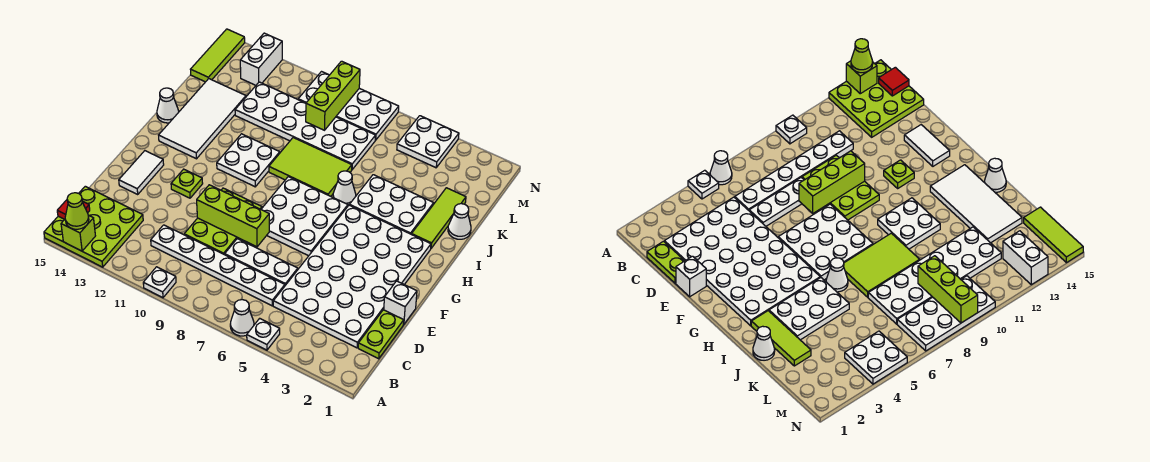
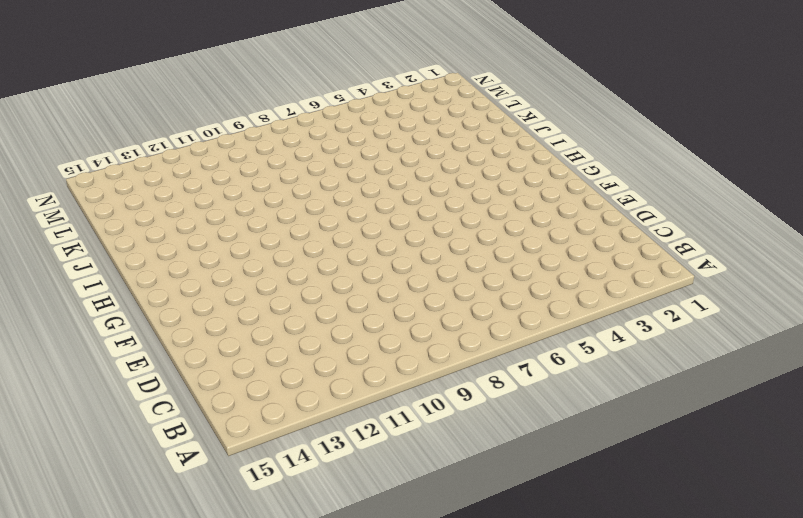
none -> white plate A5 level 1
none -> white cone A6 level 1
none -> white plate A10 level 1
none -> lime plate A13:C15 level 1

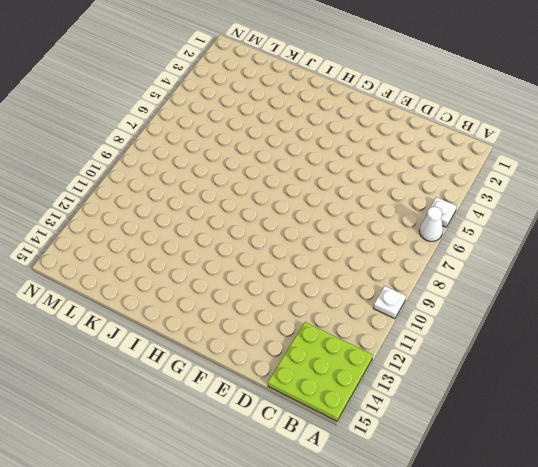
none -> lime plate C1:D1 level 1
none -> white plate C2:H5 level 1
none -> white plate C6:C11 level 1
none -> white plate D6:D8 level 1

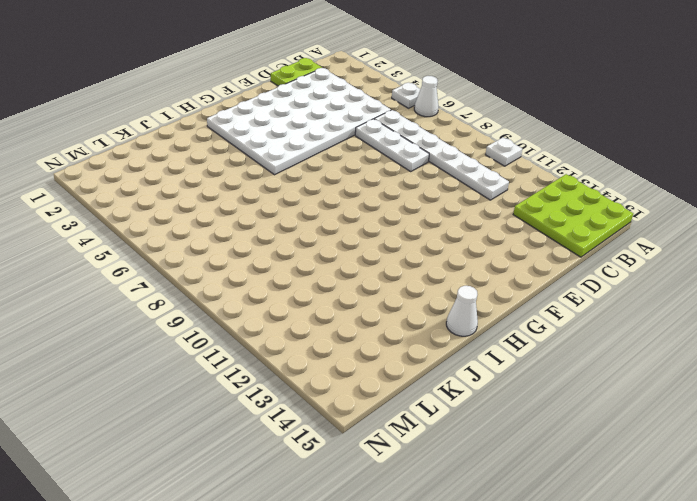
none -> lime plate D9:F10 level 1
none -> white brick E1 level 1
none -> white tile E14:F14 level 1
none -> white plate F6:H8 level 1

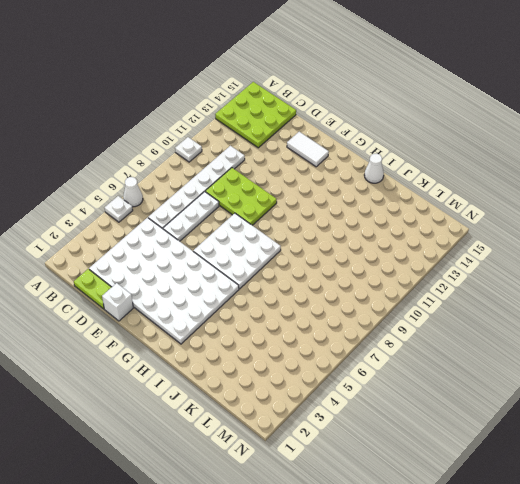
none -> lime plate F12 level 1
none -> white plate H10:I11 level 1
none -> white tile H13:K14 level 1
none -> lime tile I2:K2 level 1

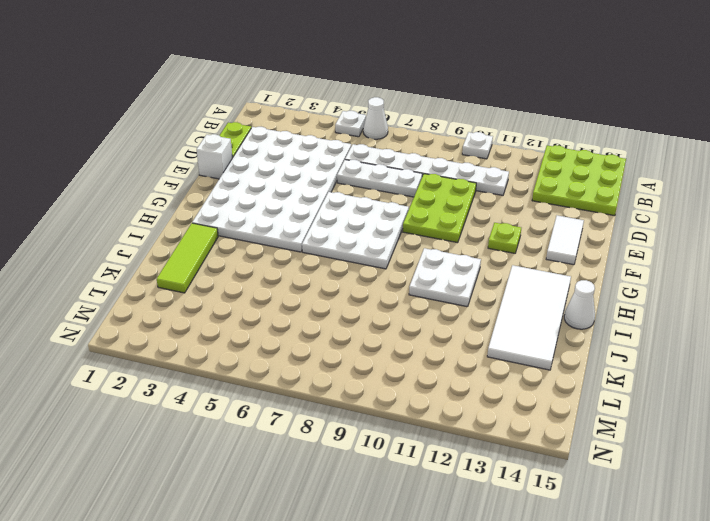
none -> white plate I3:J5 level 1
none -> white cone I6 level 1
none -> lime tile I7:J9 level 1
none -> white cone J1 level 1

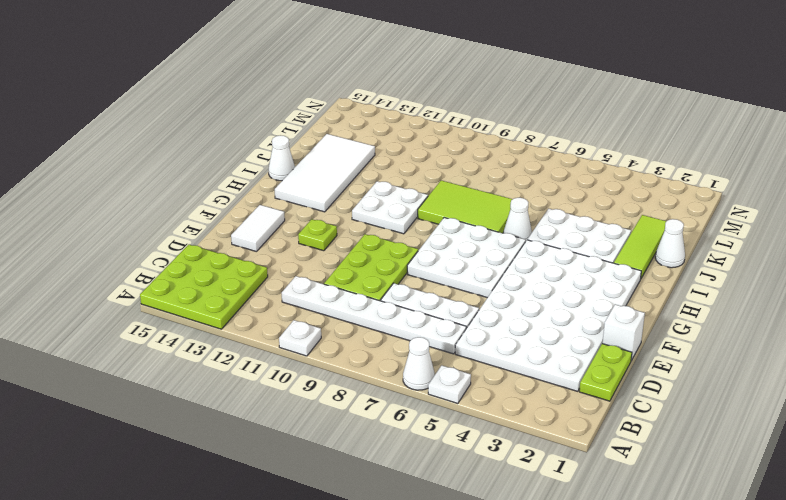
none -> white plate K7:L12 level 1
none -> lime tile L15:N15 level 1
none -> white plate M4:N5 level 1
none -> white plate M7:N10 level 1

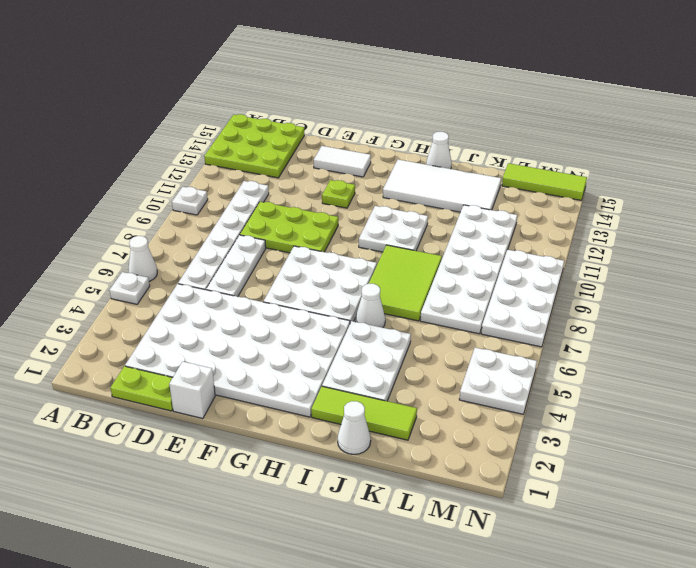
none -> white brick M13:N13 level 1
none -> lime brick A14 level 2
none -> red tile B15 level 2
none -> lime brick E8:E10 level 2

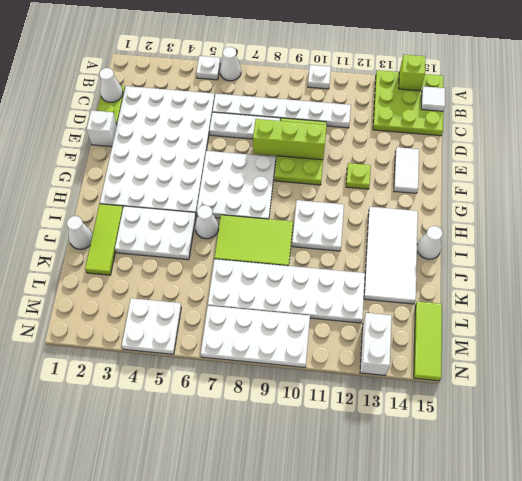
white tile B15 level 2 -> red tile B15 level 2
white cone C1 level 2 -> none
none -> lime brick L9:N9 level 2
none -> lime cone A14 level 3

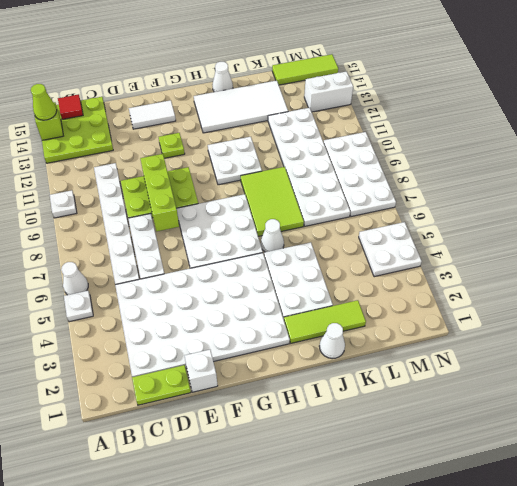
none -> lime brick L9:N9 level 2

